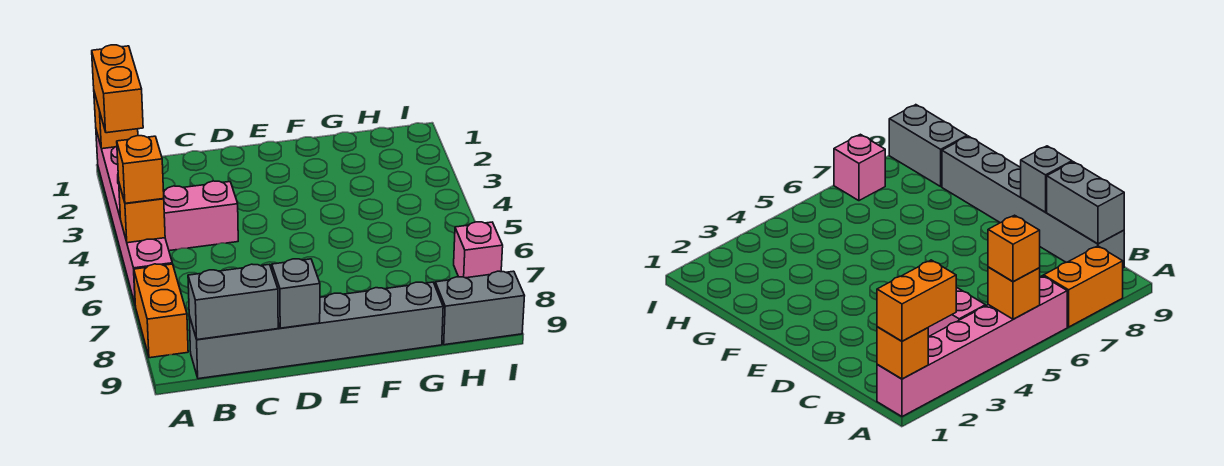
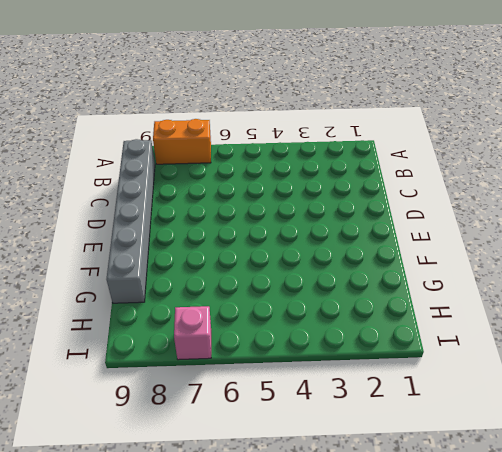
none -> pink brick A1:A6 level 1
none -> pink brick B4:C4 level 1
none -> grey brick H9:I9 level 1

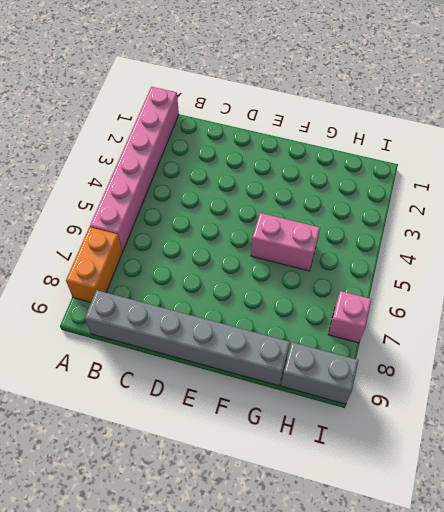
pink brick F5:G5 level 1 -> pink brick B4:C4 level 1
none -> orange brick A1 level 2
none -> orange brick A5 level 2
none -> grey brick B9:C9 level 2

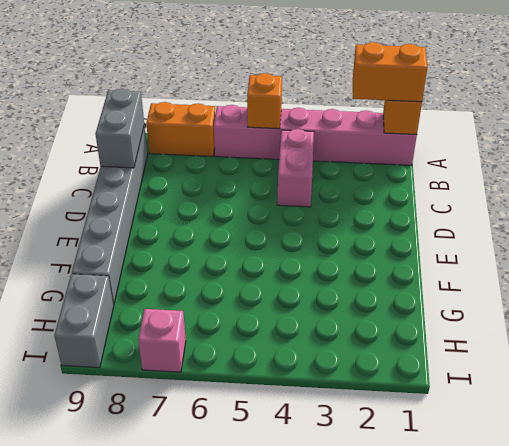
none -> grey brick D9 level 2
none -> orange brick A5 level 3

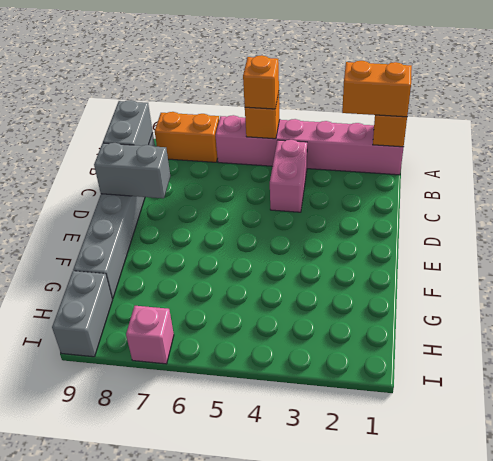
grey brick D8:D9 level 2 -> grey brick D9 level 2

